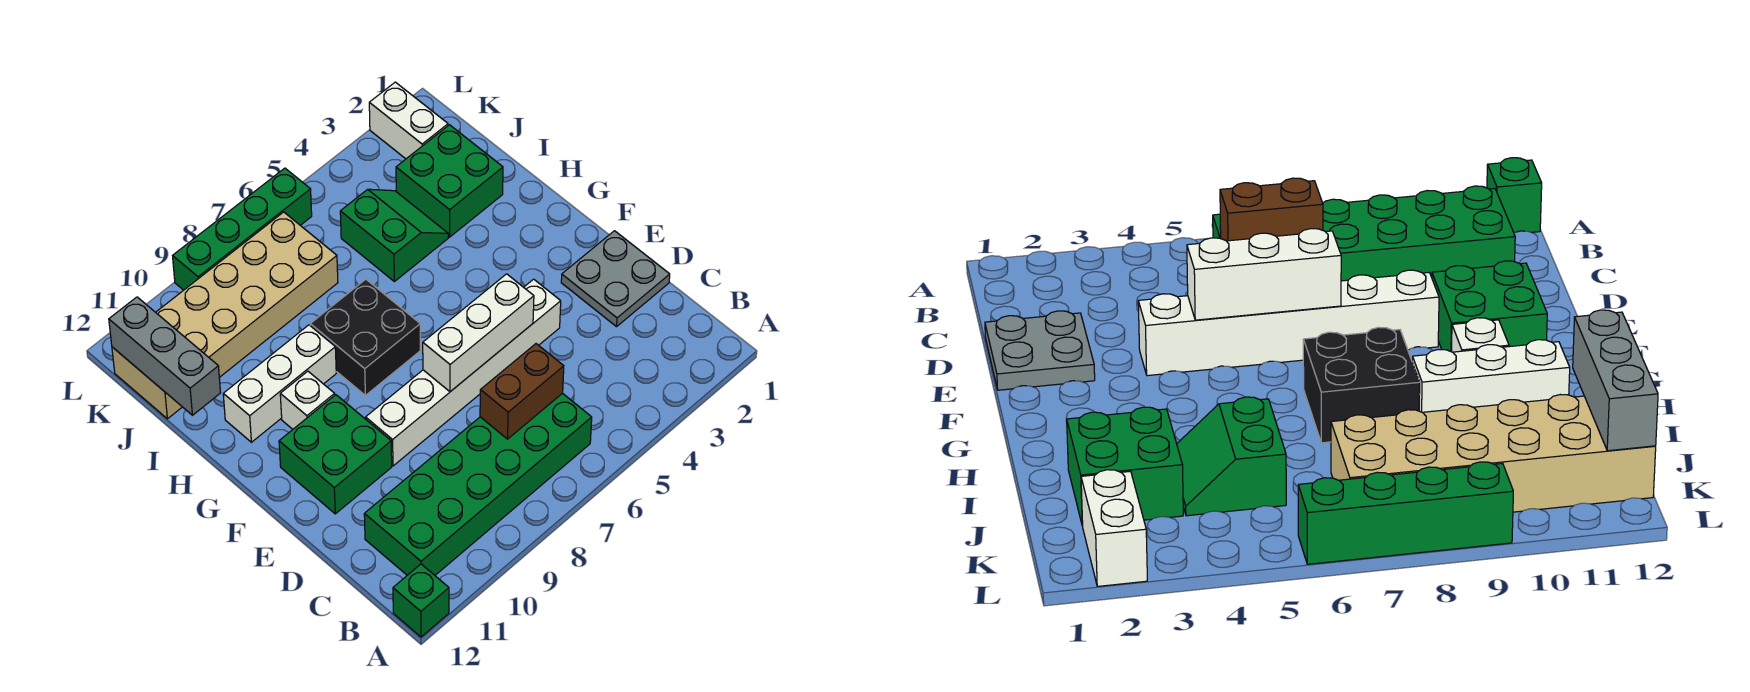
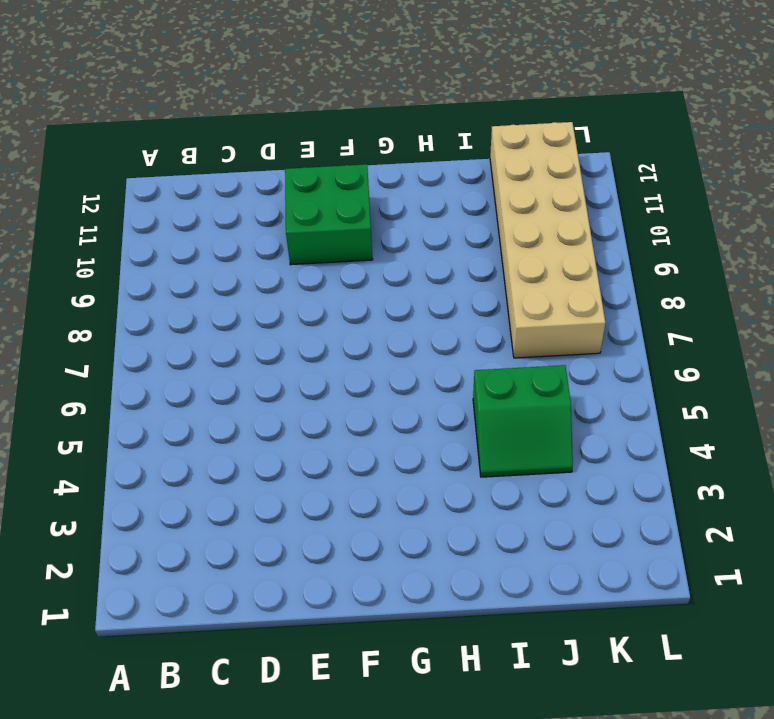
none -> green brick A12 level 1
none -> green brick B6:C11 level 1
none -> grey plate D1:E2 level 1

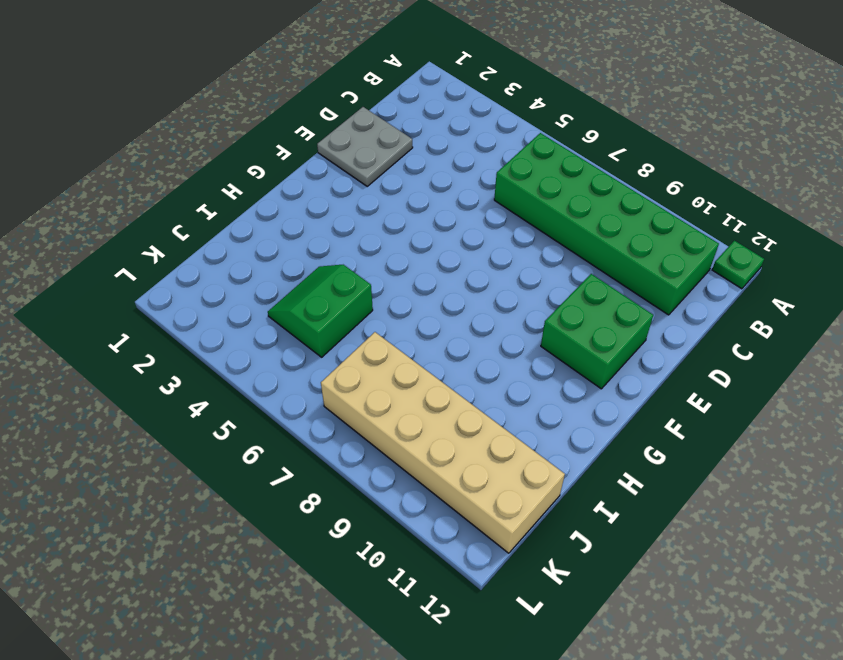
green plate A12 level 1 -> green brick A12 level 1
none -> white brick E4:E9 level 1
none -> black brick G7:H8 level 1
none -> white brick G10 level 1

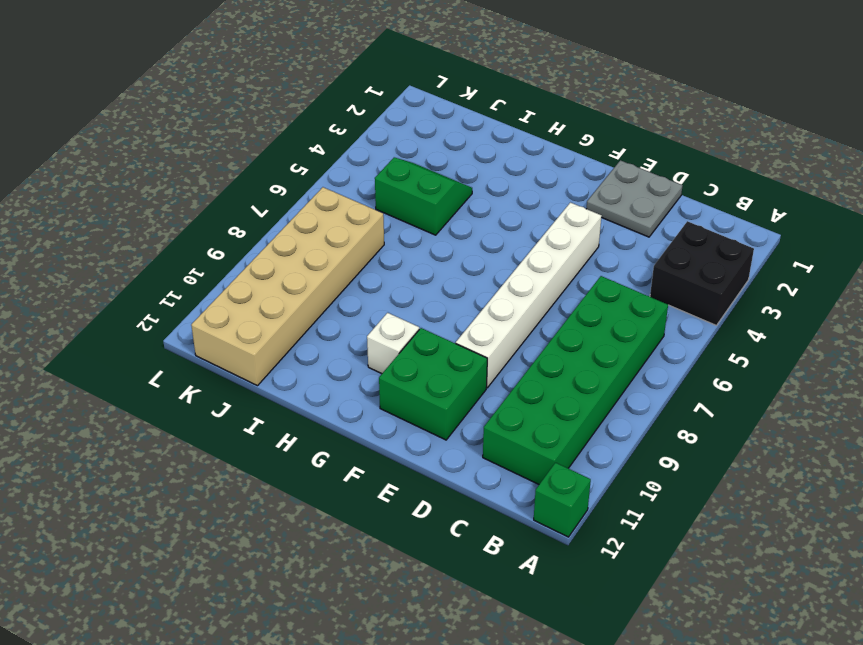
black brick A3:B4 level 1 -> black brick G7:H8 level 1
none -> white brick H9:H11 level 1
none -> green brick I2:J3 level 1
none -> white brick K2:L2 level 1

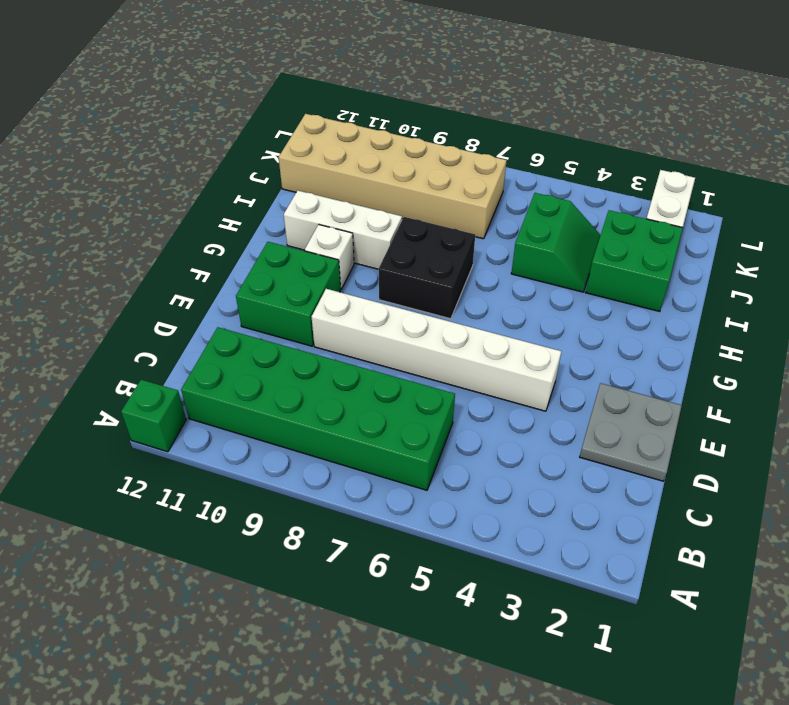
none -> green brick L6:L9 level 1
none -> brown brick C6:C7 level 2
none -> white brick E5:E7 level 2

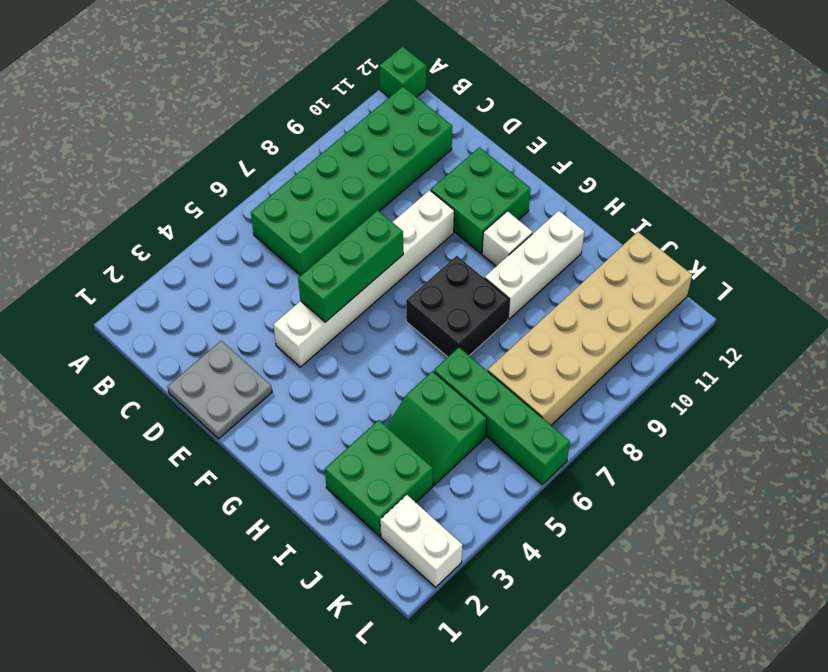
green brick E5:E7 level 2 -> white brick E5:E7 level 2
green brick I6:L6 level 1 -> green brick L6:L9 level 1
none -> brown brick C6:C7 level 2
none -> grey brick I12:K12 level 2

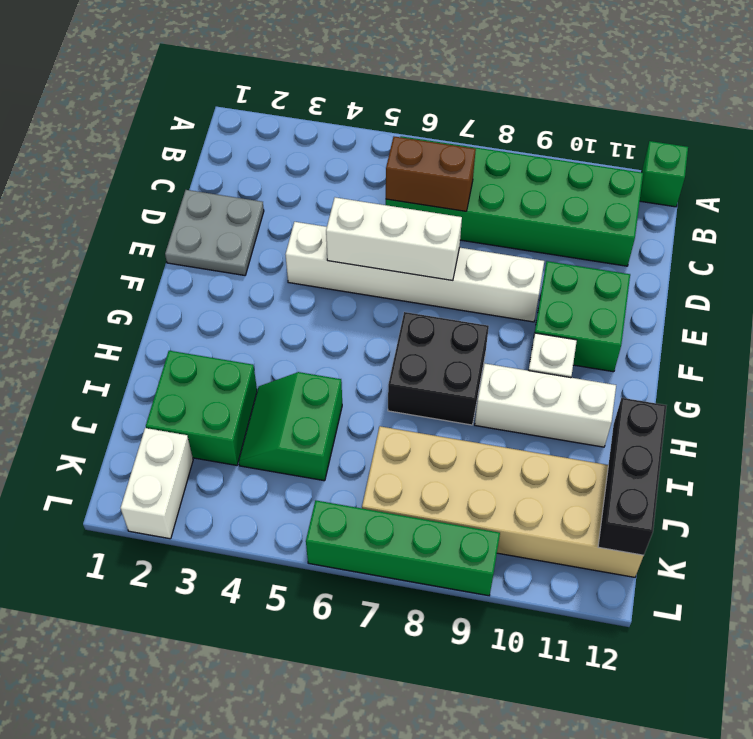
black brick I12:K12 level 2 -> grey brick I12:K12 level 2

